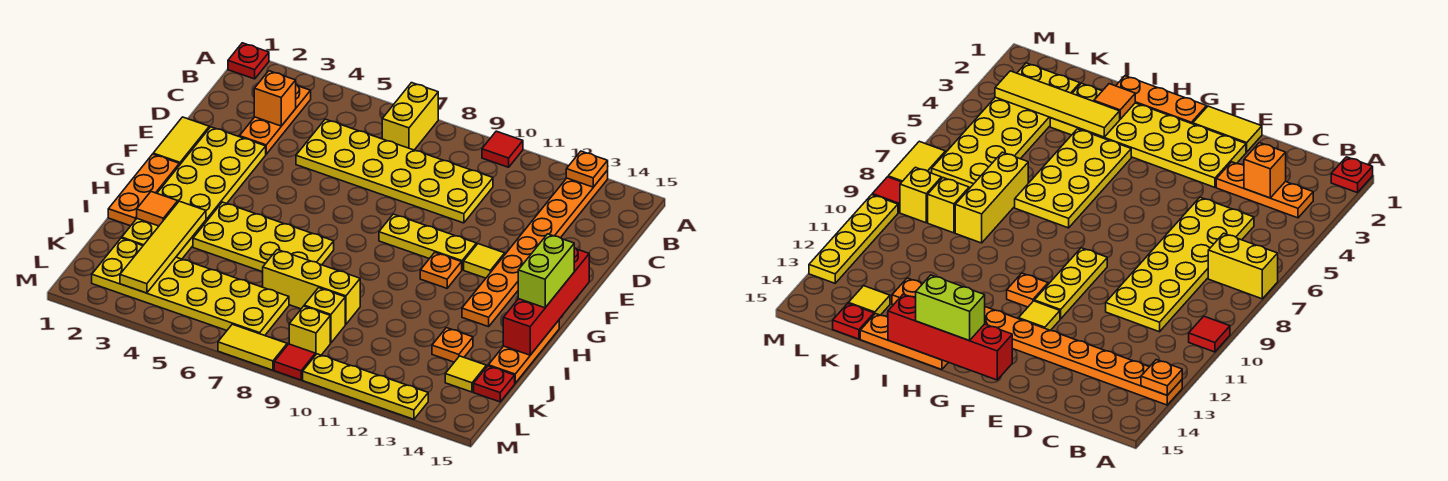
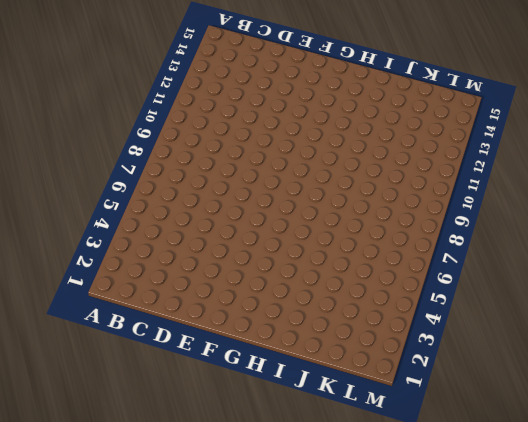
none -> red plate A1 level 1
none -> yellow brick A7:B7 level 1
none -> red tile A10 level 1
none -> orange plate A13:H13 level 1

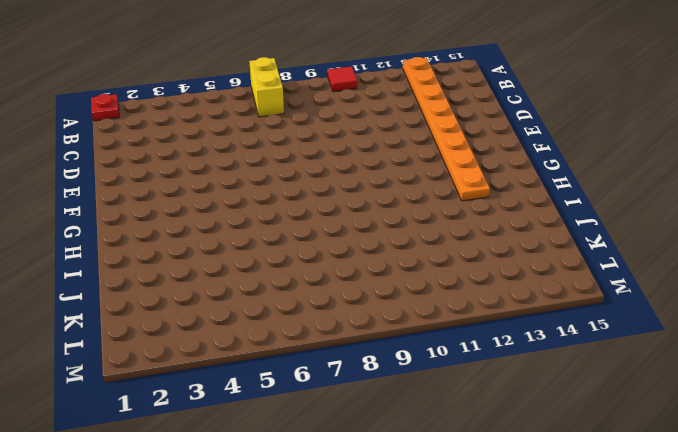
none -> orange plate B3:D3 level 1
none -> yellow plate C5:D10 level 1
none -> yellow tile E1:F1 level 1
none -> yellow plate E2:J3 level 1

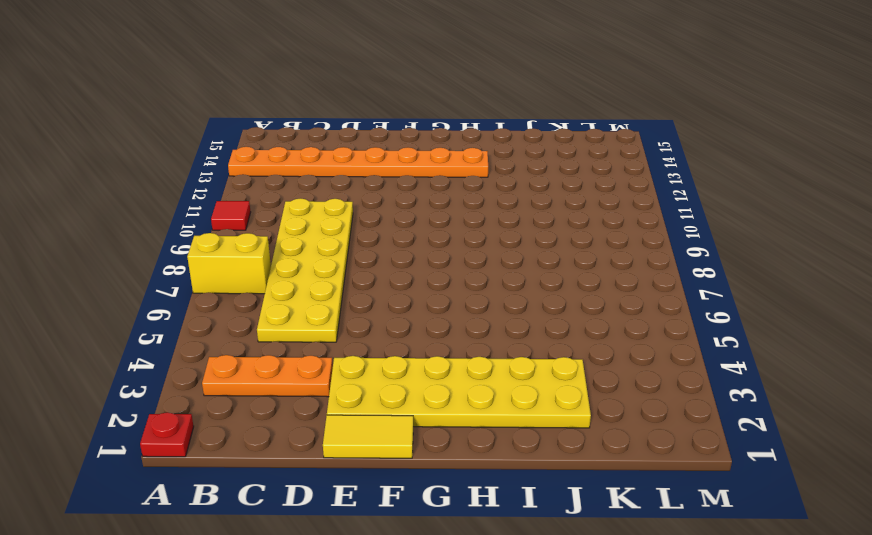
none -> yellow plate F9:F11 level 1
none -> yellow tile F12 level 1
none -> orange plate G1:I1 level 1
none -> orange plate G11 level 1

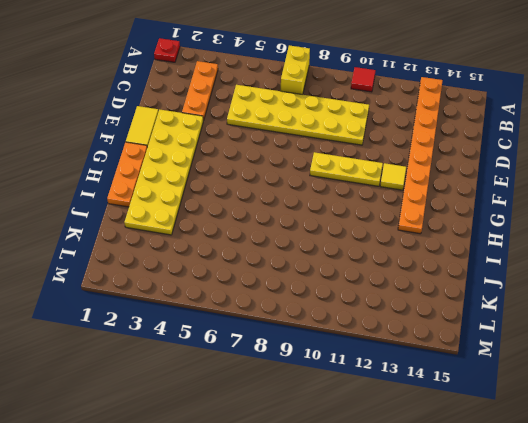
none -> orange plate G11 level 1
none -> yellow plate H4:I7 level 1
none -> orange plate H15:J15 level 1
none -> yellow brick J7:J9 level 1

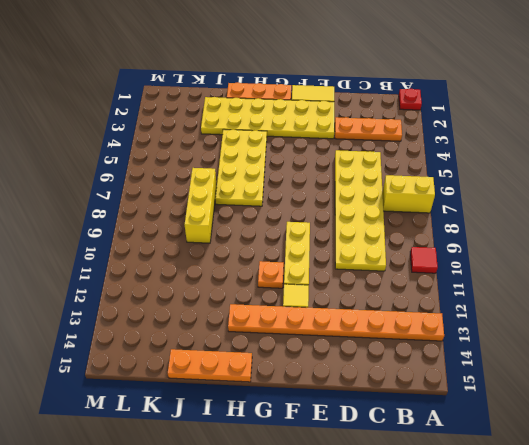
none -> orange plate J13 level 1
none -> yellow plate K2:L7 level 1
none -> yellow brick K9 level 1
none -> yellow tile K14 level 1

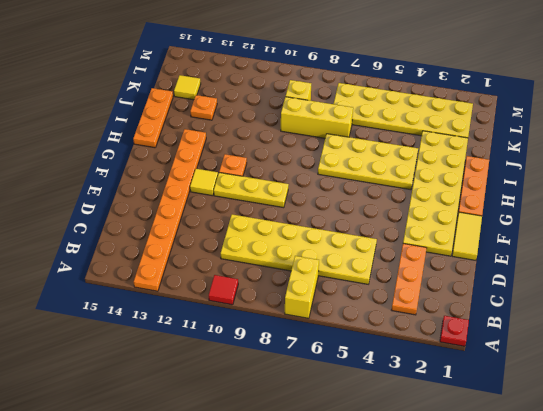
none -> red plate K15 level 1
none -> yellow brick L9 level 1
none -> yellow tile M7:M8 level 1
none -> red tile M9 level 1

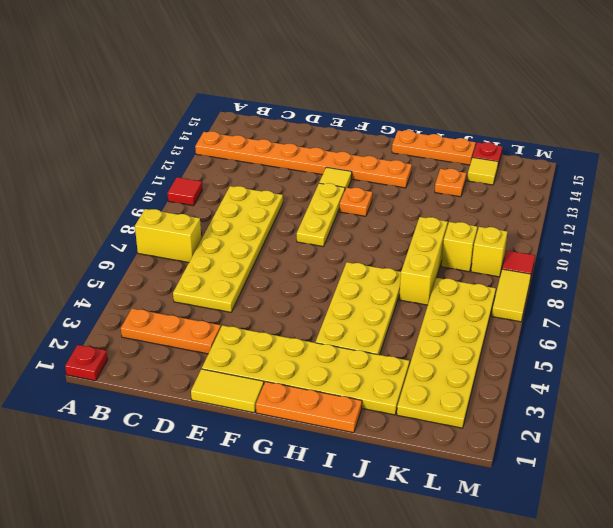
none -> yellow plate M10:M13 level 1
none -> orange plate A13 level 2
none -> orange brick C3 level 2
none -> red brick F15:I15 level 2

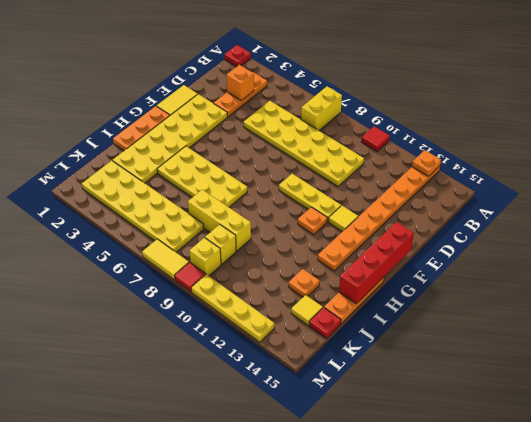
none -> orange tile I2 level 2
none -> yellow tile I3:L3 level 2
none -> lime brick G15:H15 level 3

